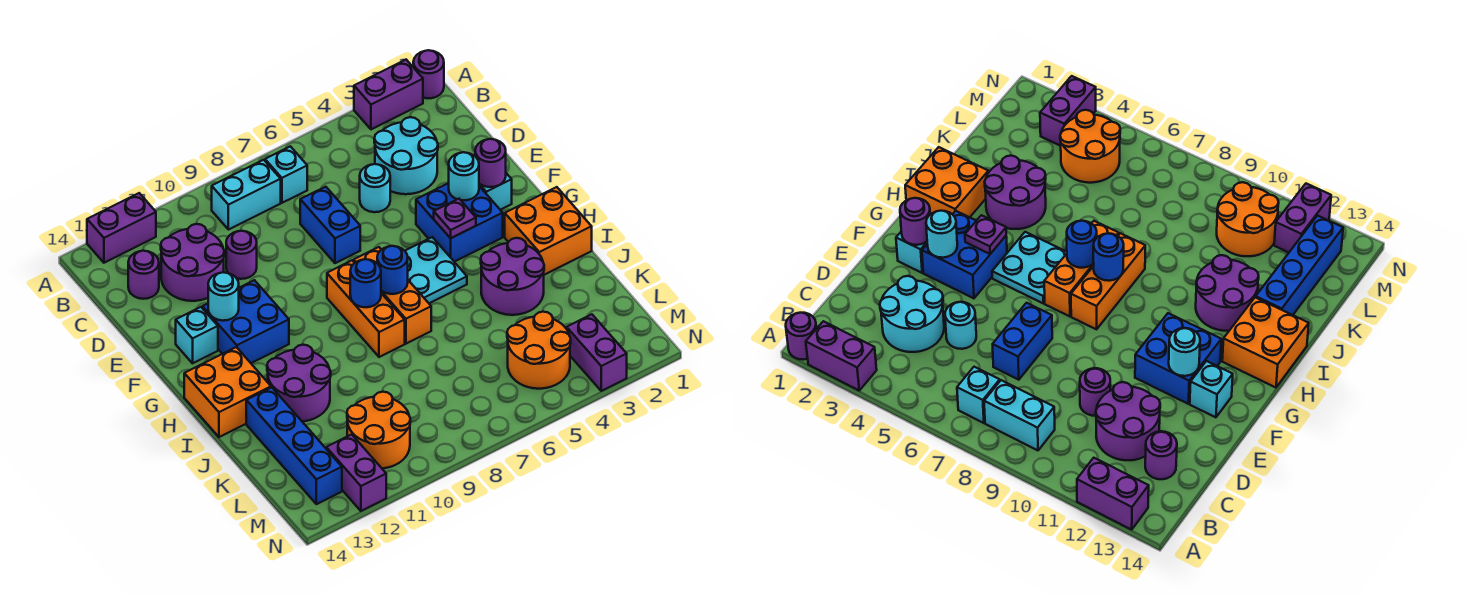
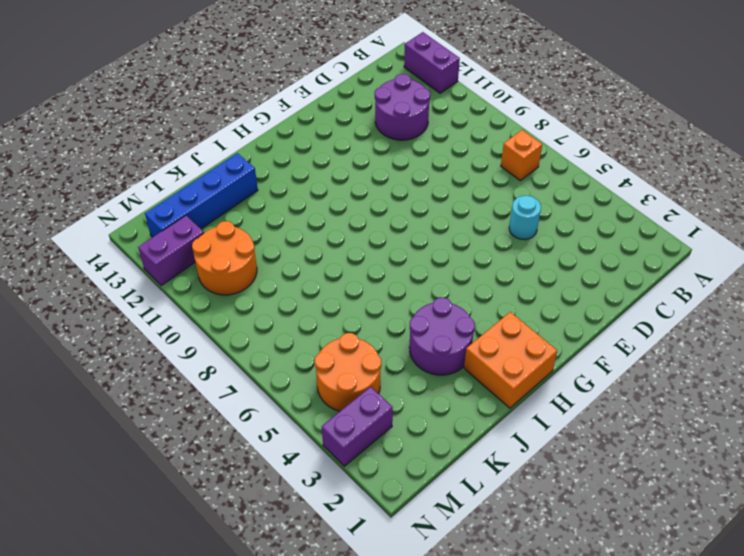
orange brick B7 level 1 -> cyan brick B7 level 1
none -> purple round brick A1 level 1
none -> purple brick A2:A3 level 1
none -> cyan brick B8:B9 level 1
none -> cyan round brick C3:D4 level 1

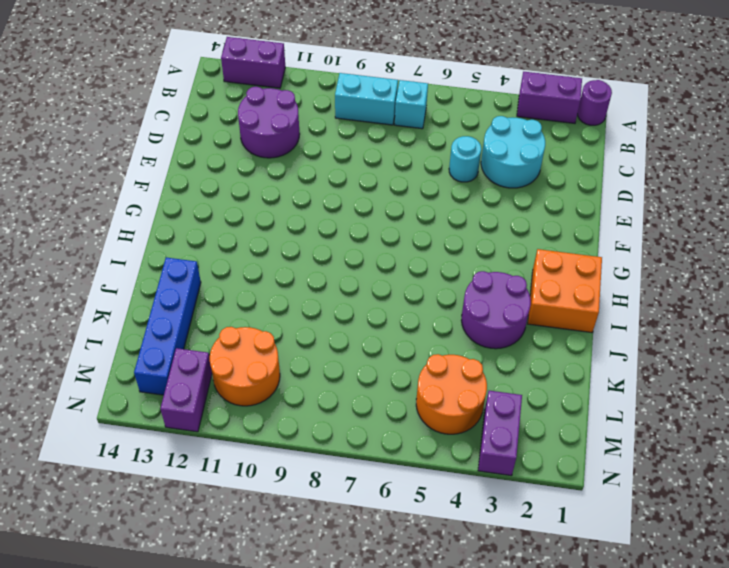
none -> purple round brick C13 level 1
none -> blue brick D7:E7 level 1
none -> purple round brick D10 level 1
none -> cyan brick F2 level 1

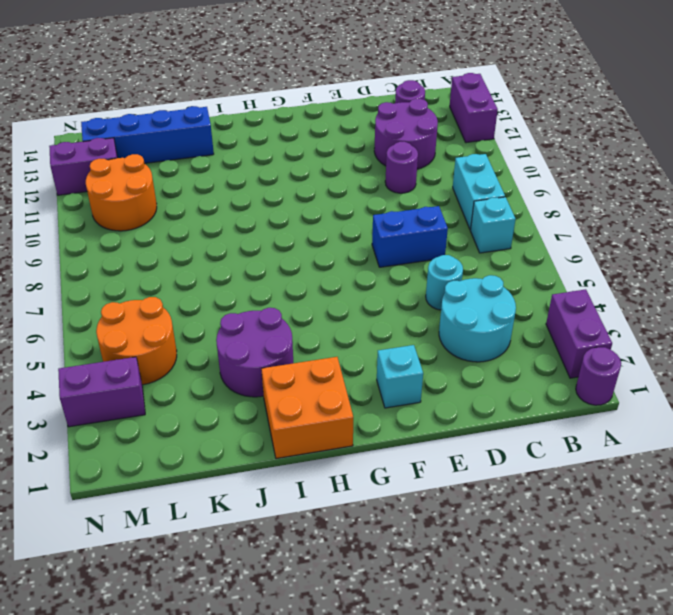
none -> blue brick F3:G4 level 1
none -> blue brick F11:G12 level 1
none -> cyan brick F13 level 1
none -> cyan plate G5:H6 level 1

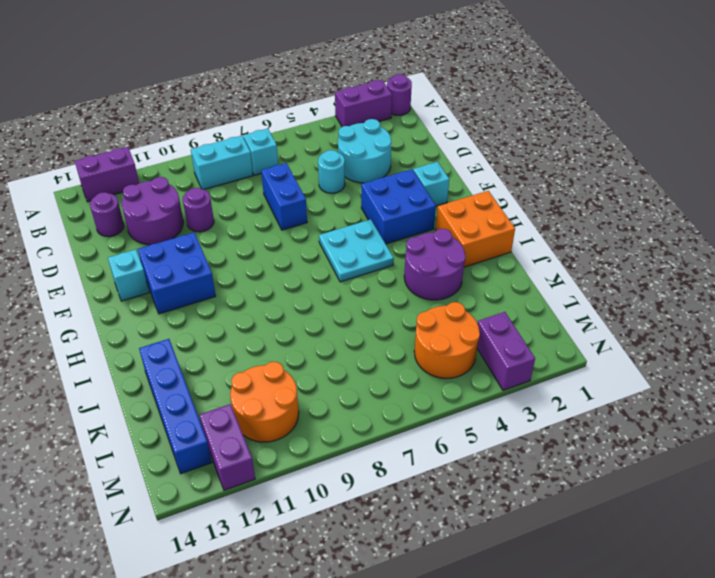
none -> orange brick G7:I7 level 1
none -> orange brick G8:I8 level 1
none -> orange brick H13:I14 level 1
none -> purple round brick I11:J12 level 1

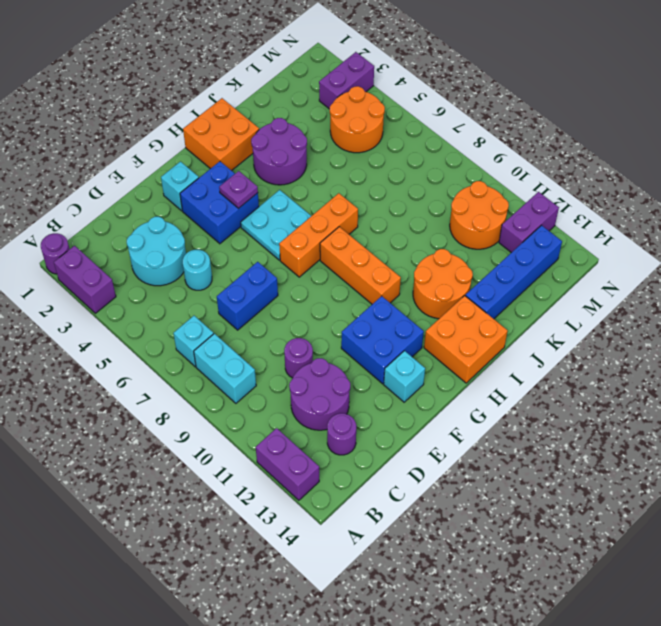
orange brick H8:H10 level 1 -> orange brick G8:I8 level 1
orange round brick I11:J12 level 1 -> purple round brick I11:J12 level 1
none -> purple round brick F2 level 2
none -> cyan round brick F3 level 2
none -> cyan round brick F12 level 2
none -> blue round brick H7 level 2

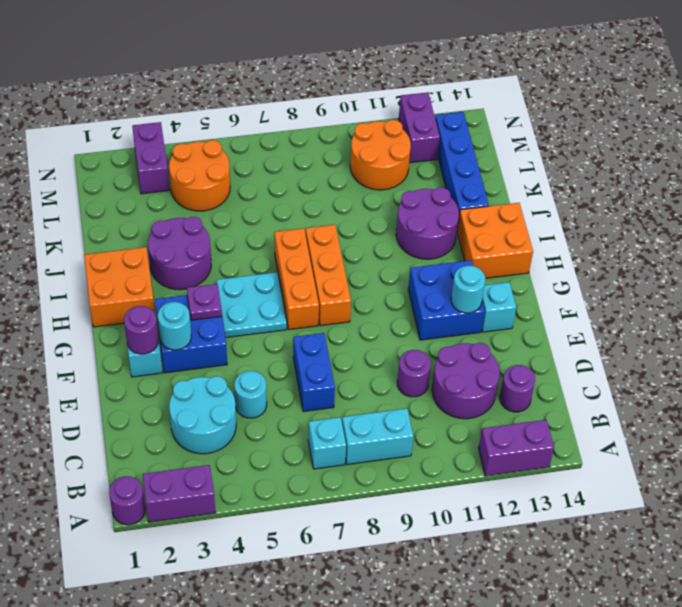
none -> blue round brick H7 level 2
none -> blue round brick H8 level 2

